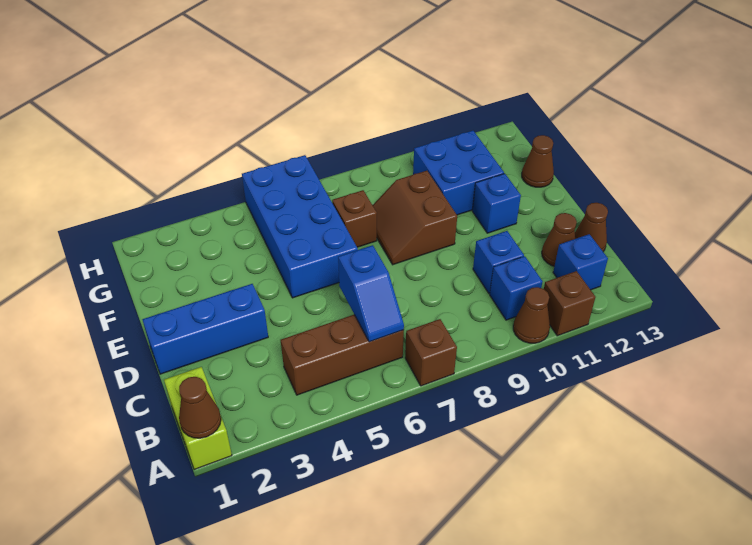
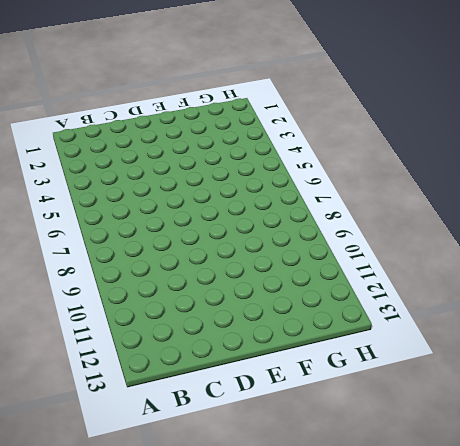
none -> lime brick A1:B1 level 1
none -> brown brick A7 level 1
none -> brown cone A10 level 1

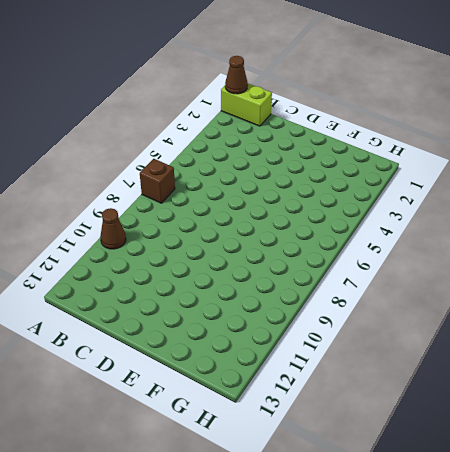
none -> brown brick A11 level 1
none -> brown brick B4:B6 level 1
none -> blue brick B10 level 1

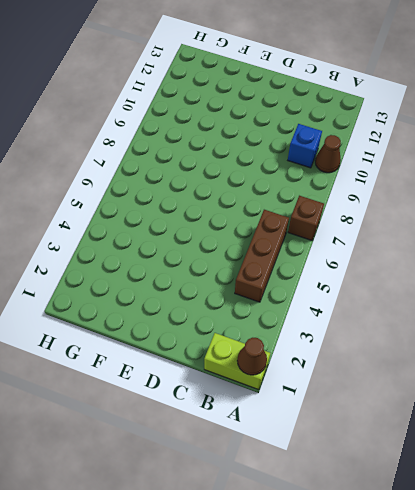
none -> brown brick A11 level 1
none -> blue brick B12 level 1
none -> blue brick C10 level 1

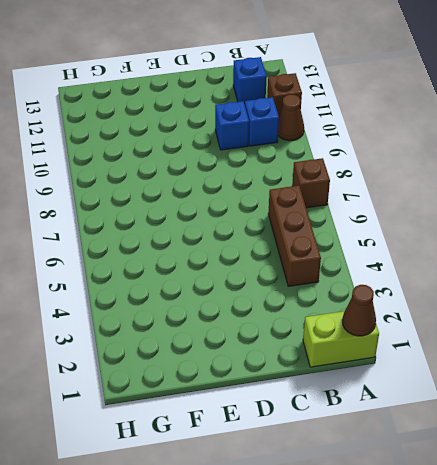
none -> brown cone C12 level 1
none -> brown cone C13 level 1
none -> blue brick D1:D3 level 1

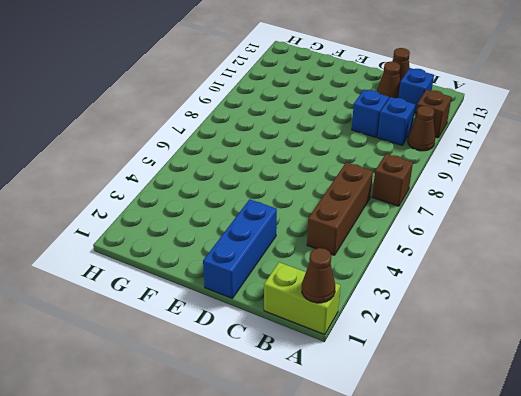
none -> blue brick E5:H6 level 1
none -> brown slope E8:F9 level 1 top 9
none -> blue brick E11 level 1

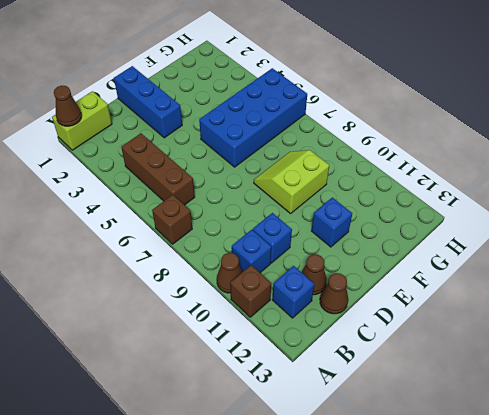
lime slope E8:F9 level 1 top 9 -> brown slope E8:F9 level 1 top 9
none -> brown brick F7 level 1
none -> blue brick F10:G11 level 1
none -> brown cone F13 level 1

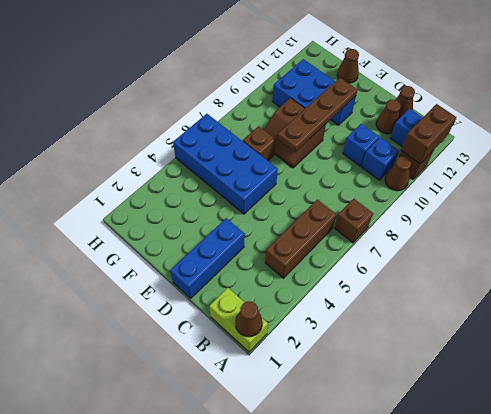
brown brick A11:A12 level 2 -> none
brown plate E8:E11 level 2 -> none
none -> blue slope B6:C6 level 2 top C

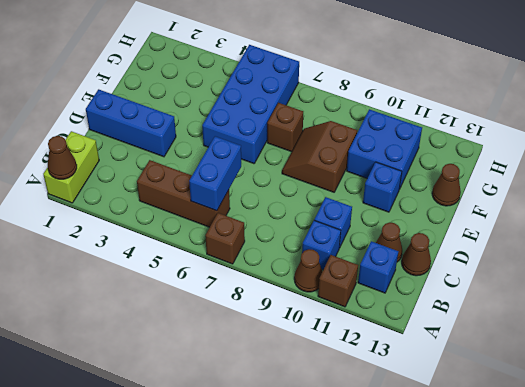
blue brick B6:C6 level 2 -> blue slope B6:C6 level 2 top C

